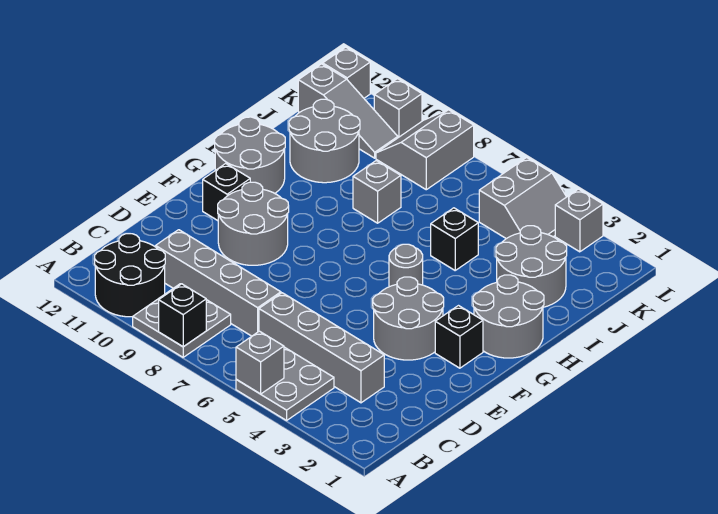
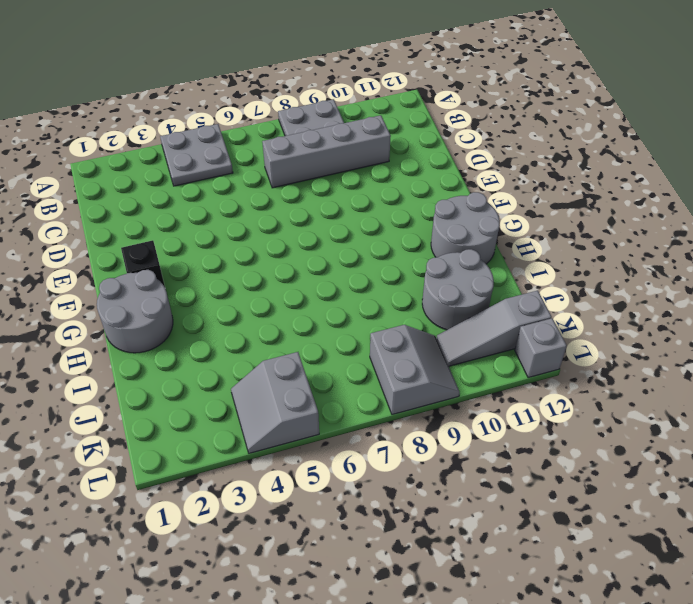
none -> black round brick A10:B11 level 1
none -> grey brick C3:C6 level 1
none -> grey round brick E3:F4 level 1

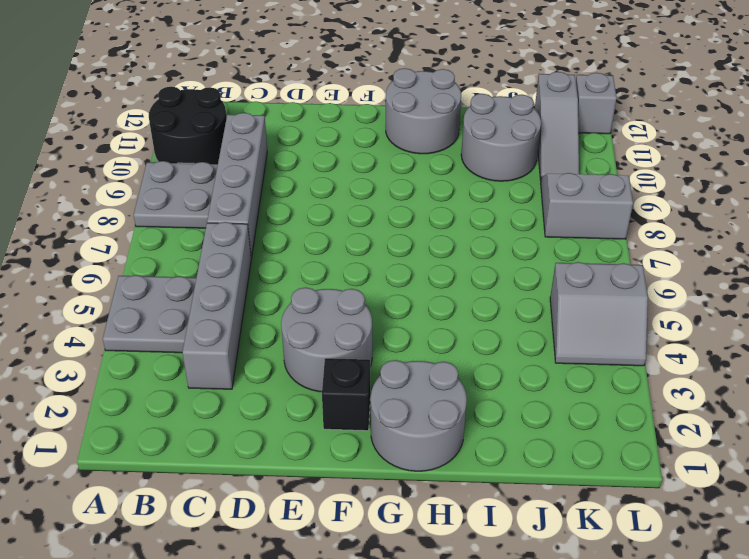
none -> grey round brick E9:F10 level 1
none -> black brick F11 level 1
none -> grey round brick G5 level 1

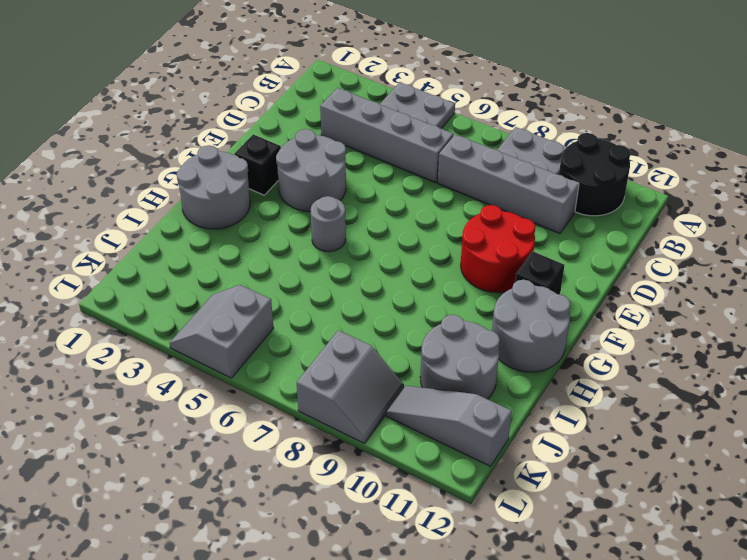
red round brick E9:F10 level 1 -> grey round brick E9:F10 level 1
none -> grey round brick I2:J3 level 1
none -> black brick I5 level 1
none -> grey brick I8 level 1

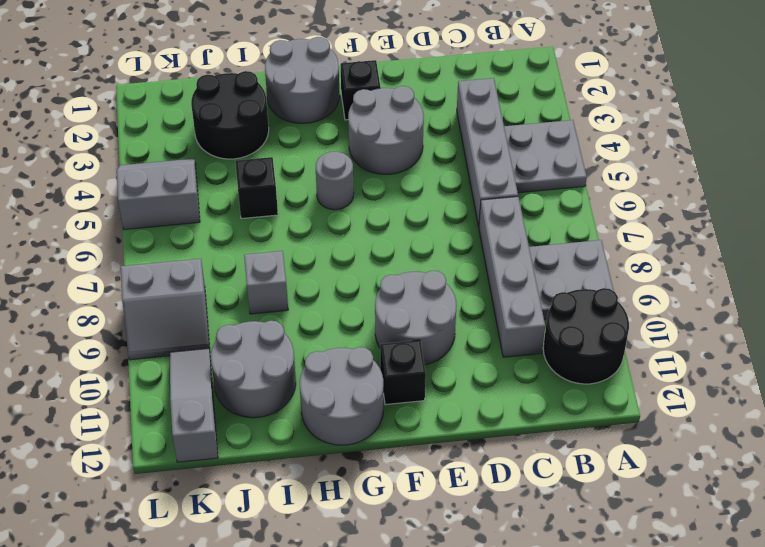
black round brick I2:J3 level 1 -> grey round brick I2:J3 level 1
none -> grey brick L3 level 1
none -> grey brick L10 level 1
none -> grey brick L12 level 1

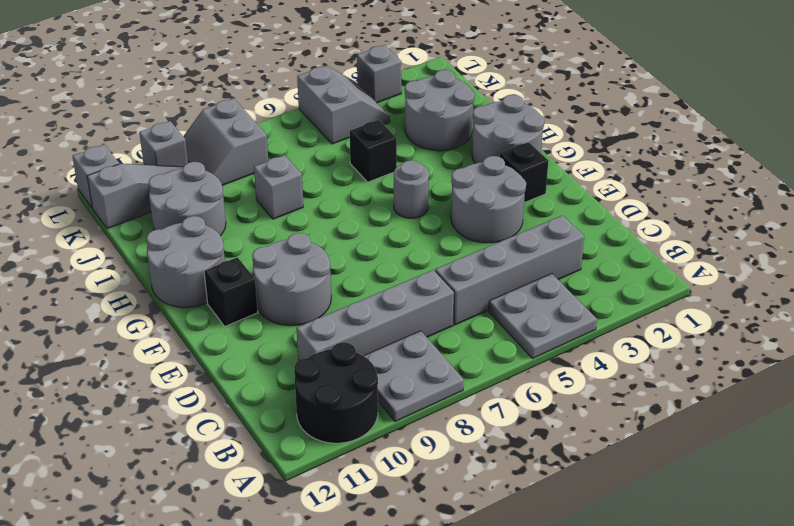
none -> grey brick A5 level 2
none -> black brick A8 level 2

